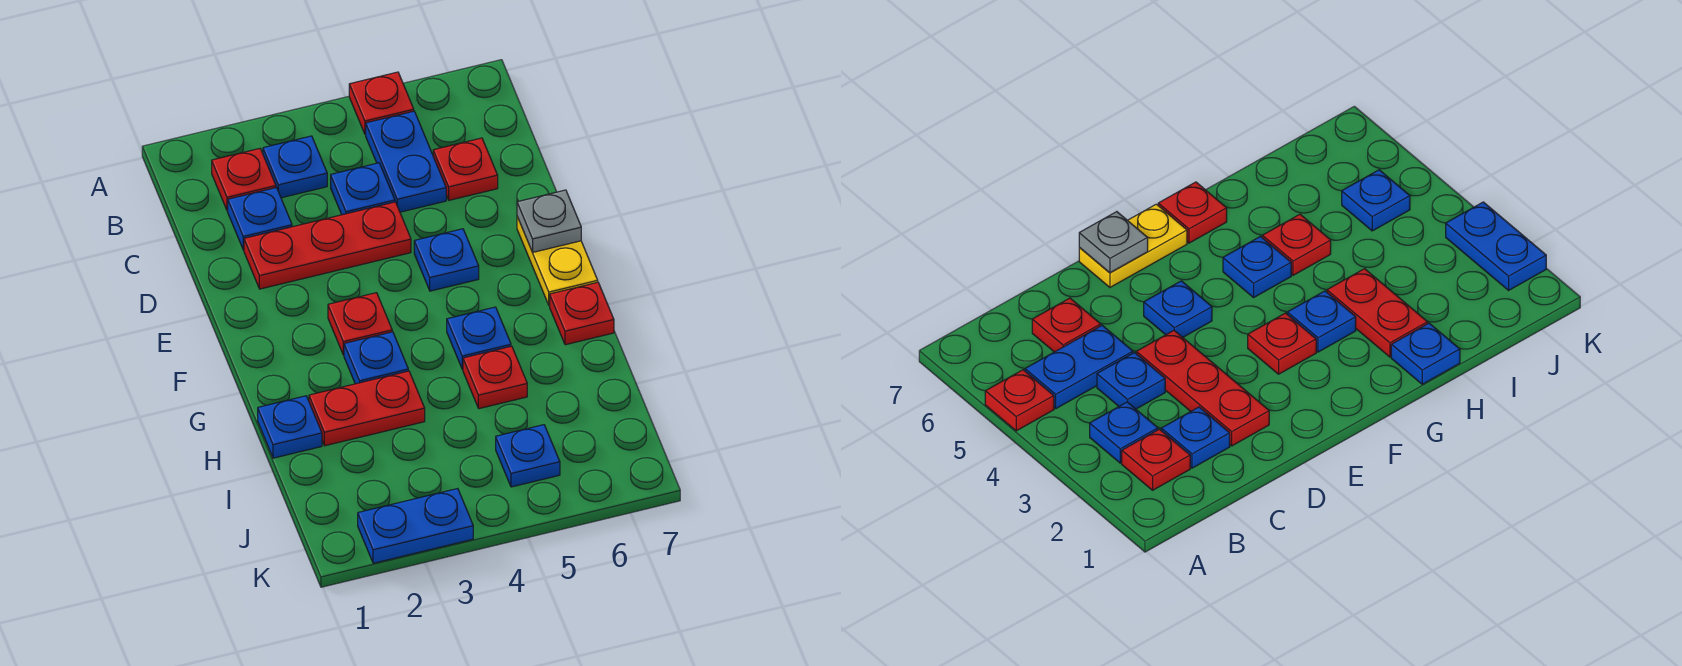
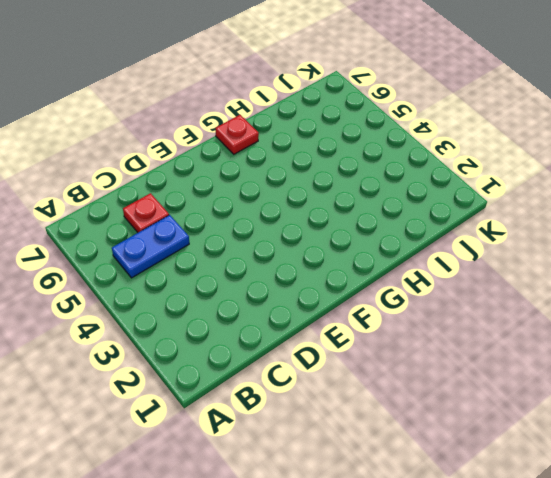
none -> red plate A5 level 1
none -> red plate B2 level 1
none -> blue plate B3 level 1

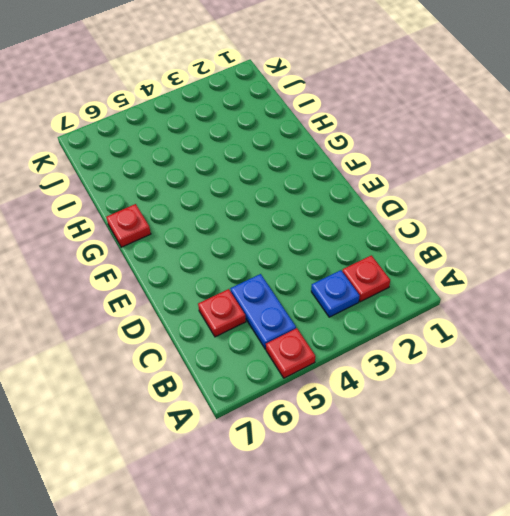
none -> blue plate C2 level 1
none -> blue plate C4 level 1
none -> red plate D2:D4 level 1

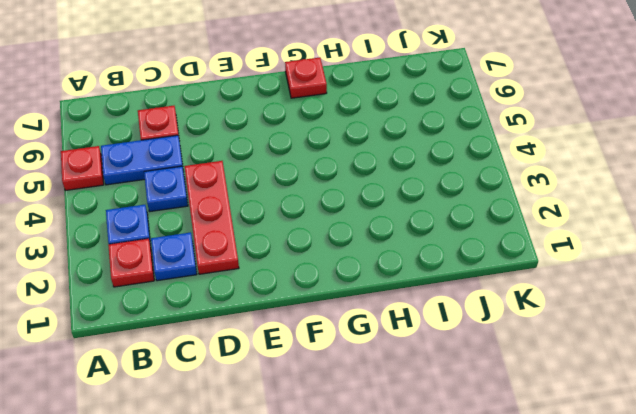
none -> blue plate E5 level 1
none -> yellow plate E7:F7 level 1
none -> red plate F3 level 1

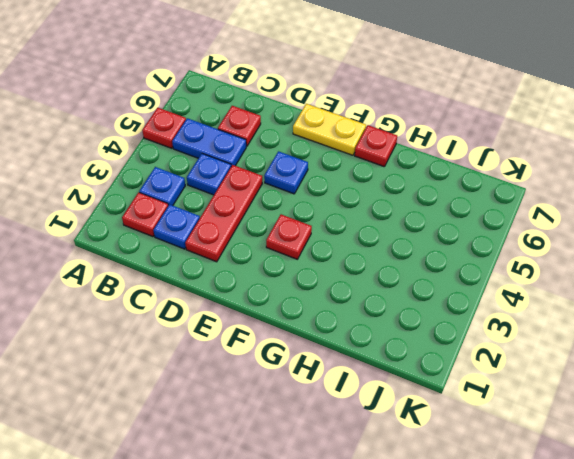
none -> blue plate G3 level 1
none -> blue plate G5 level 1
none -> blue plate H1 level 1

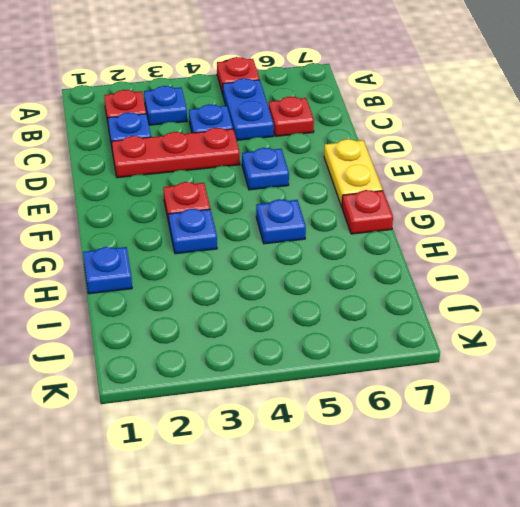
none -> red plate H2:H3 level 1
none -> red plate H5 level 1
none -> blue plate J5 level 1

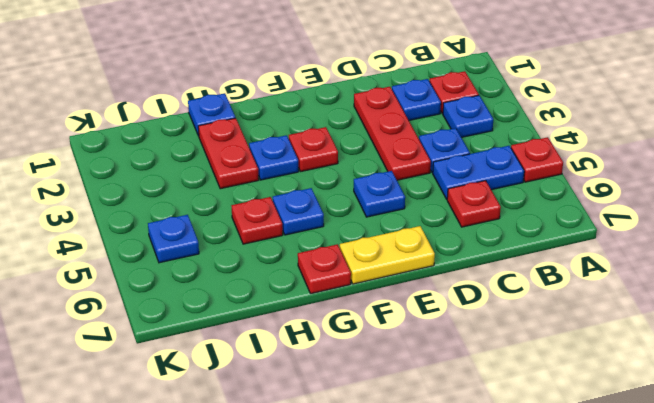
none -> blue plate K2:K3 level 1
none -> grey plate E7 level 2

